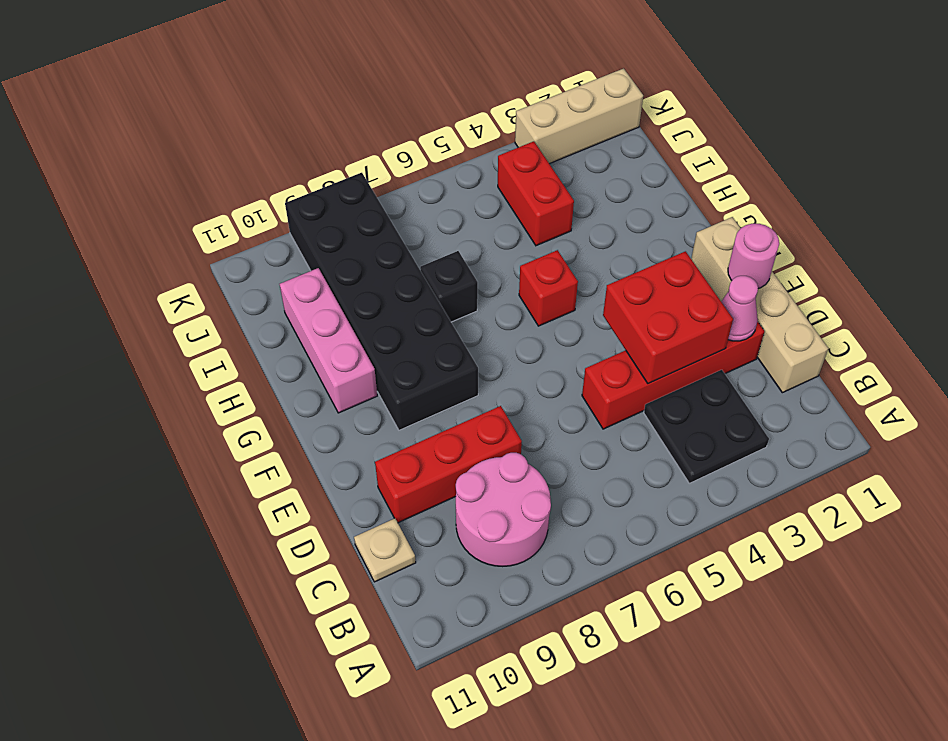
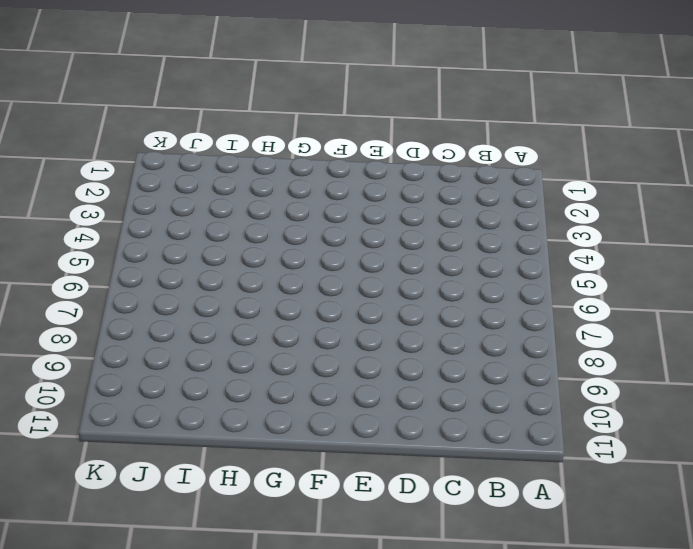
none -> black plate B3:C4 level 1
none -> pink round brick B8:C9 level 1
none -> tan brick C1:F1 level 1

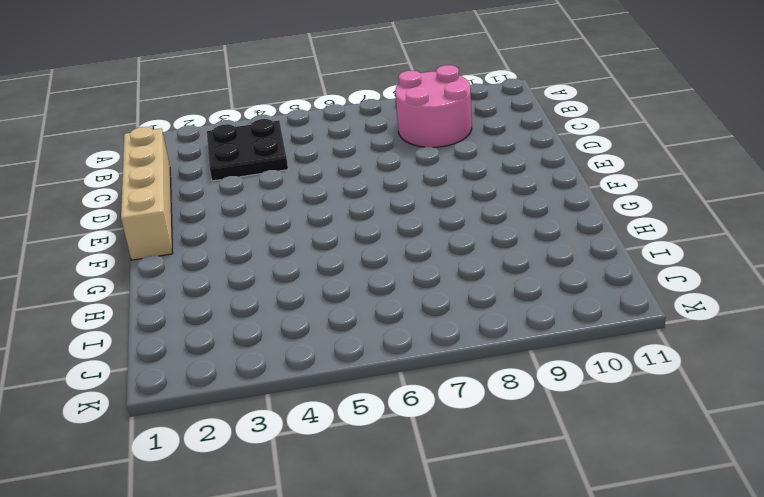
none -> tan plate C11 level 1
none -> red brick D2:D5 level 1
none -> red brick D8:D10 level 1

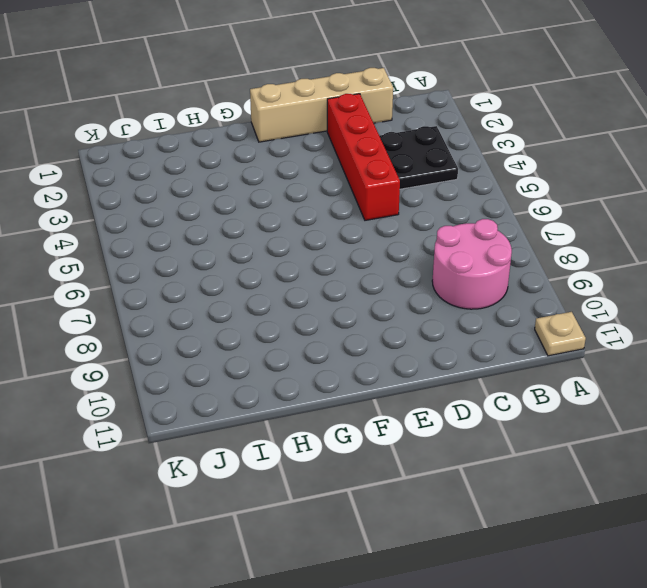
tan plate A11 level 1 -> tan plate C11 level 1
none -> red brick D8:D10 level 1
none -> black brick F8:K9 level 1
none -> red brick G5 level 1

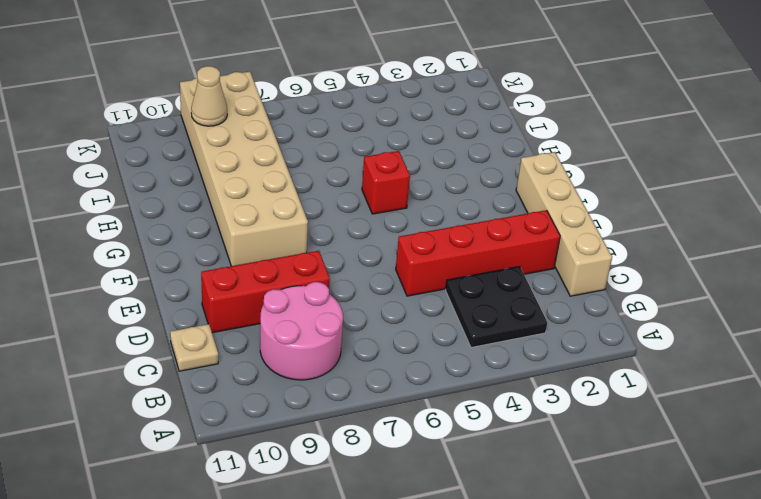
tan brick F8:K9 level 1 -> black brick F8:K9 level 1
tan cone J9 level 2 -> none
none -> pink brick G10:I10 level 1
none -> black brick H7 level 1
none -> red brick I4:J4 level 1

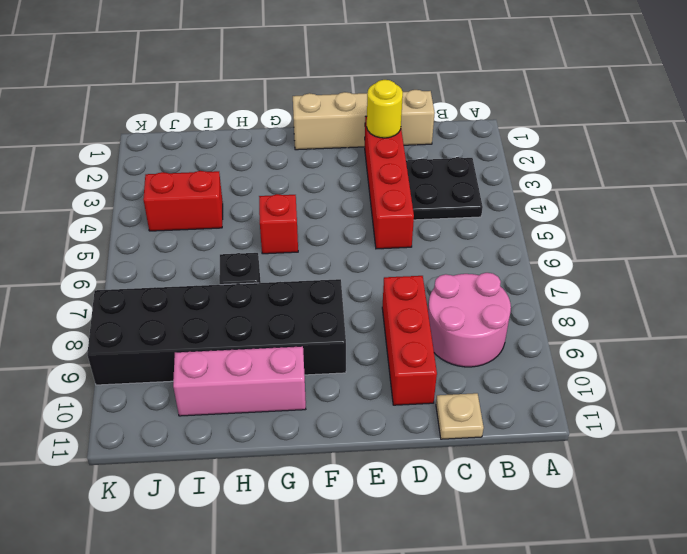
yellow round brick D2 level 2 -> pink cone D2 level 2
none -> tan brick K1:K3 level 1
none -> red brick D3:E4 level 2
none -> pink round brick E1 level 2

